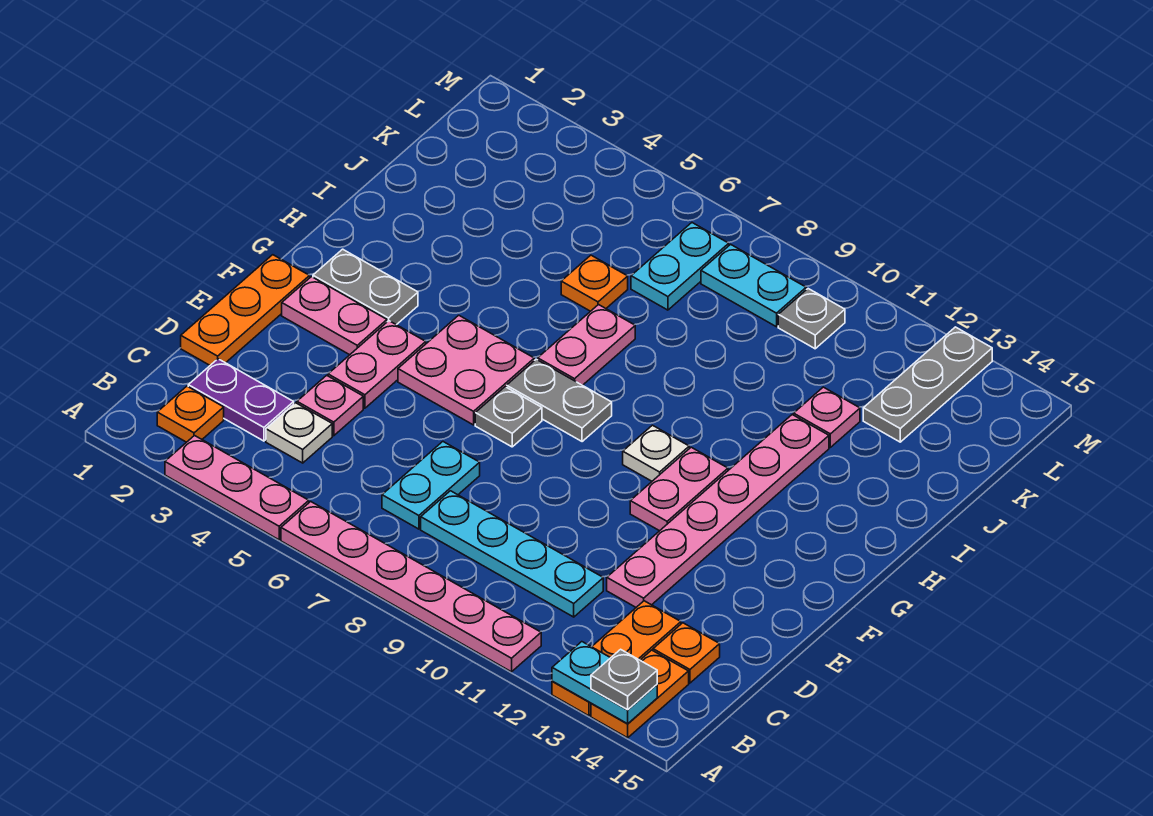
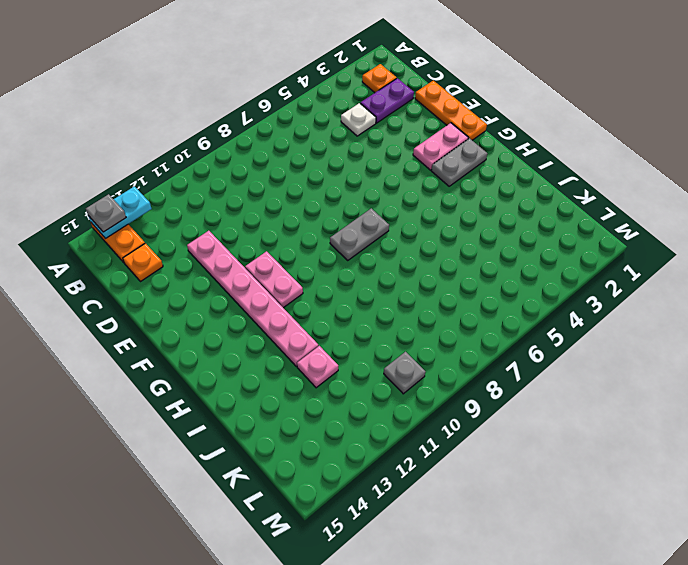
none -> pink plate A3:A5 level 1
none -> pink plate A6:A11 level 1
none -> orange plate A13:C13 level 1
none -> cyan plate C7:D7 level 1

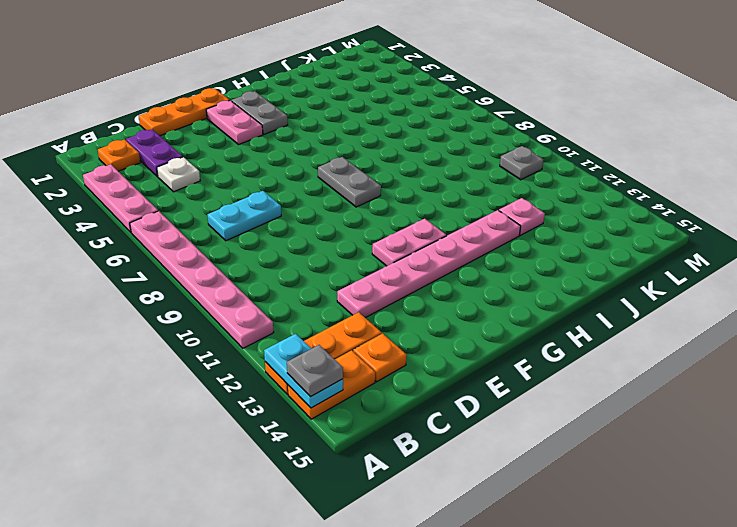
none -> cyan plate C8:C11 level 1
none -> pink plate D4 level 1
none -> pink plate E4:F4 level 1
none -> pink plate F5:G6 level 1

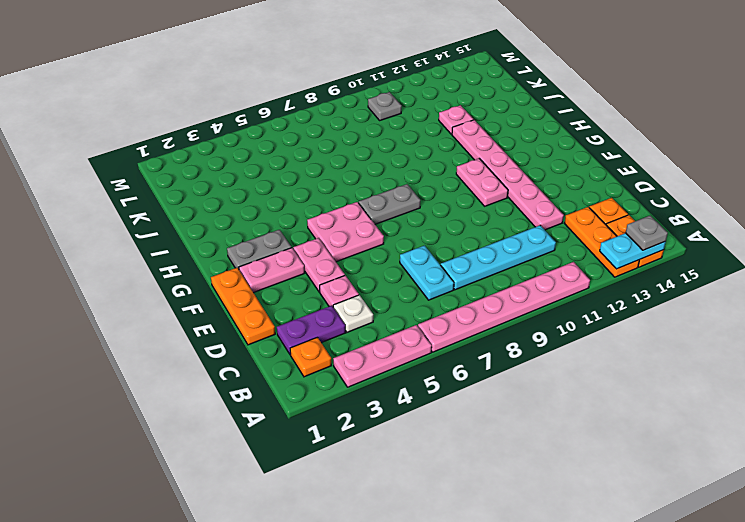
none -> grey plate F7 level 1
none -> white plate G10 level 1
none -> pink plate H7:I7 level 1
none -> orange plate J6 level 1

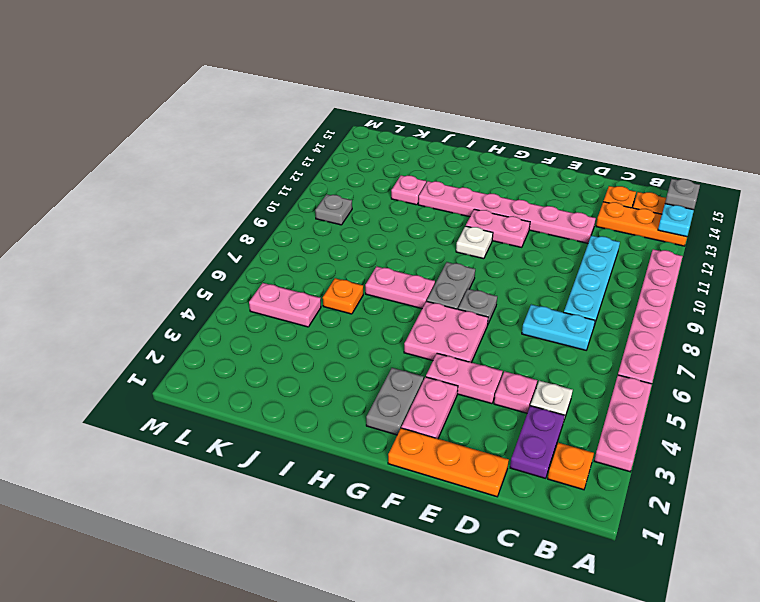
pink plate K5:L5 level 1 -> none
none -> cyan plate K7:L7 level 1
none -> grey plate K13:M13 level 1
none -> cyan plate L8:L9 level 1

